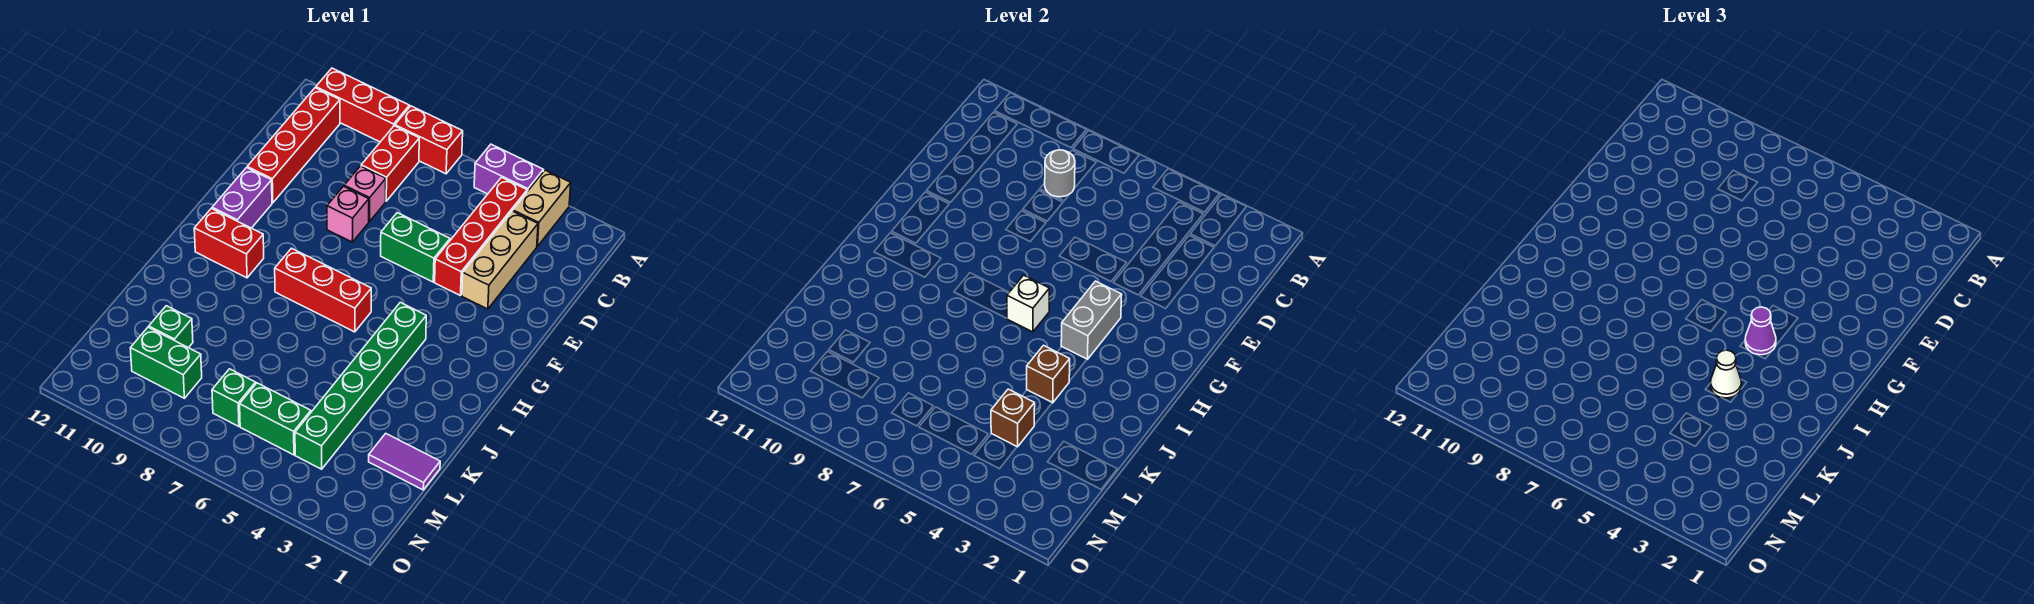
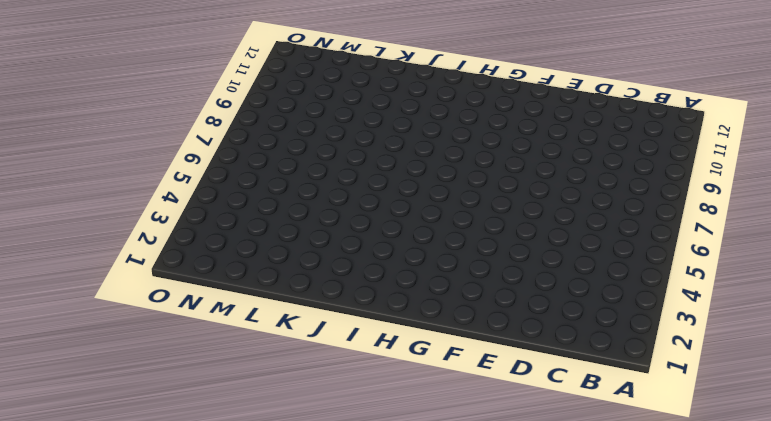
none -> tan brick A3:B3 level 1
none -> purple brick A4:A5 level 1
none -> red brick A7:A8 level 1

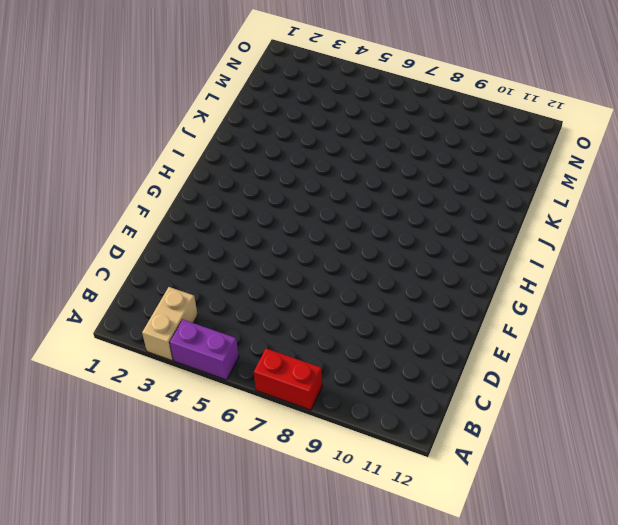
none -> red brick A9:A11 level 1
none -> red brick B4:E4 level 1
none -> red brick B8:C8 level 1

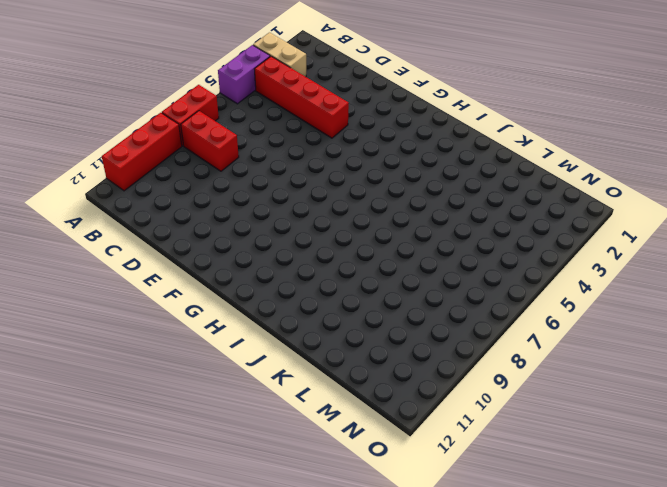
none -> red brick B11:E11 level 1
none -> tan brick C3:E3 level 1
none -> pink brick D8 level 1

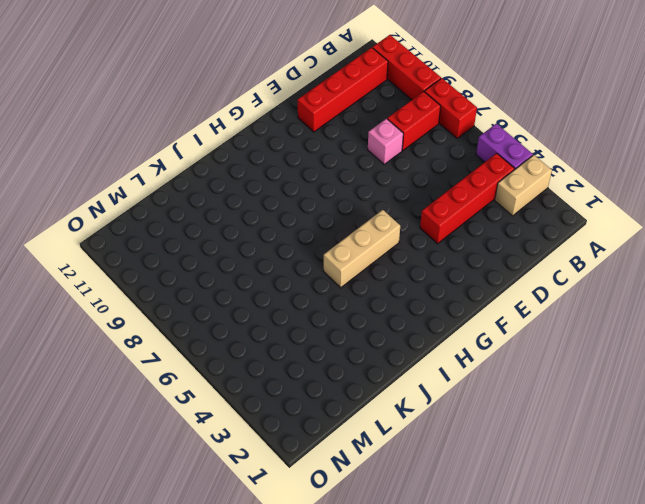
tan brick G5:I5 level 1 -> tan brick C3:E3 level 1
none -> green brick E5:E6 level 1
none -> pink brick E8 level 1
none -> purple brick F11:G11 level 1

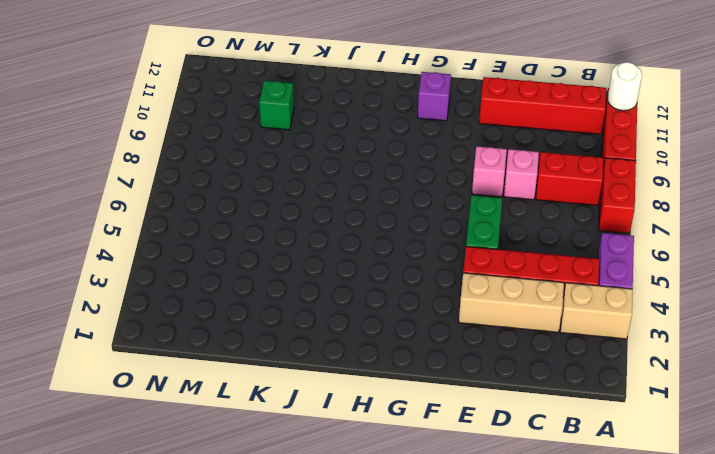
white round brick A11 level 2 -> none
purple brick G11 level 1 -> purple brick F11:G11 level 1
none -> green brick H4:M4 level 1
none -> red brick H6:H8 level 1
none -> red brick H10:H11 level 1

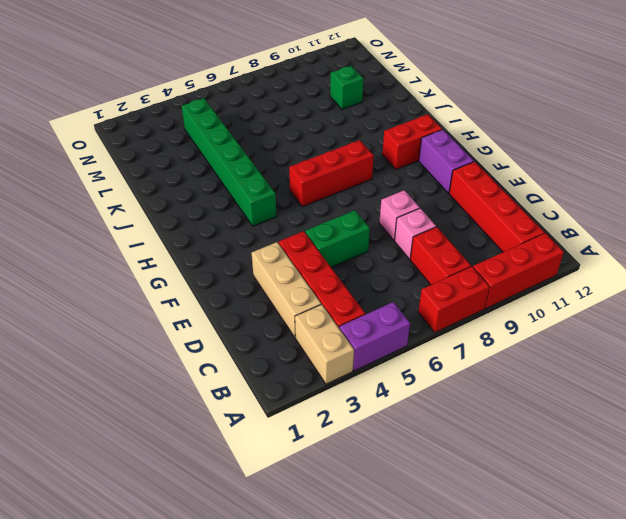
none -> purple tile L1:L2 level 1
none -> green brick M5:M6 level 1
none -> green brick M7 level 1

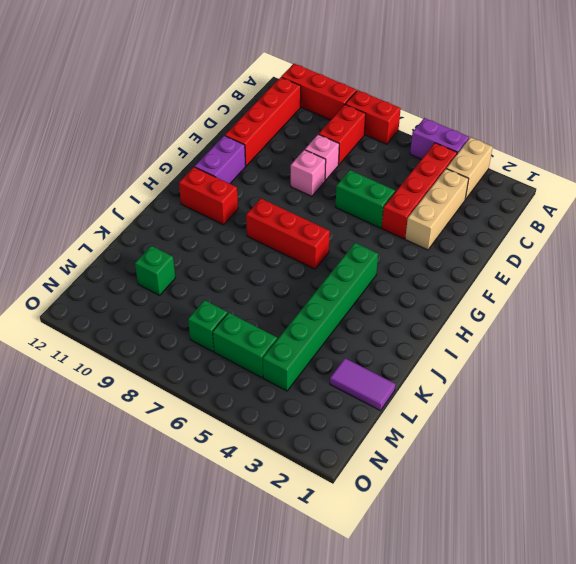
none -> green brick M9:M10 level 1
none -> grey round brick C8 level 2
none -> grey brick G4:H4 level 2

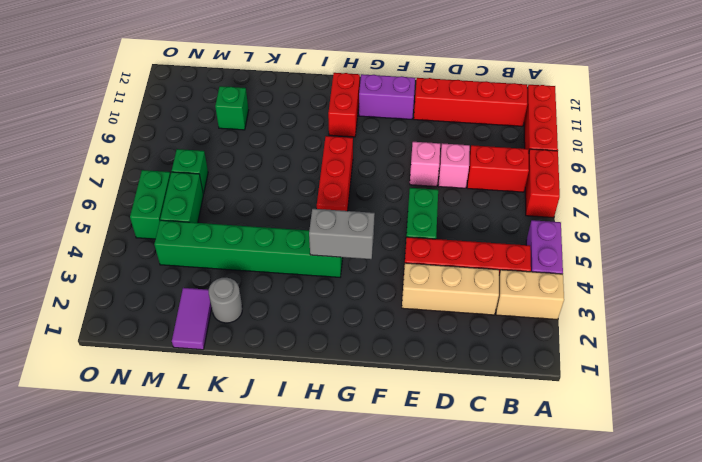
grey round brick K2 level 1 -> grey round brick C8 level 2
green brick N5:N6 level 1 -> green brick M9:M10 level 1
none -> white brick H6 level 2
none -> brown brick J4 level 2
none -> brown brick L4 level 2

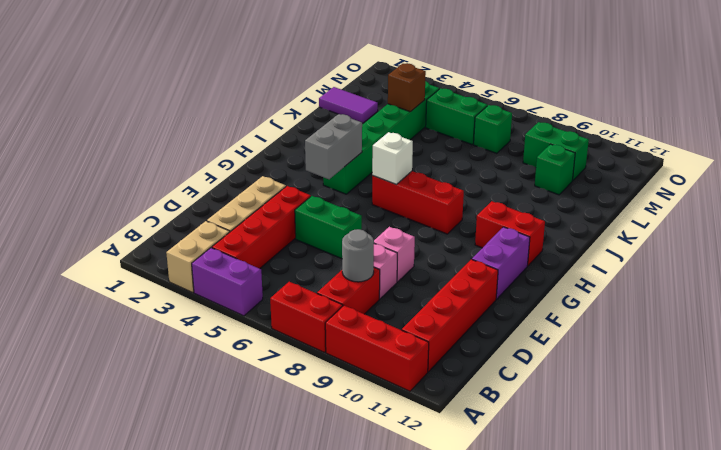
none -> brown brick J4 level 2
none -> purple cone H4 level 3
none -> white cone J4 level 3

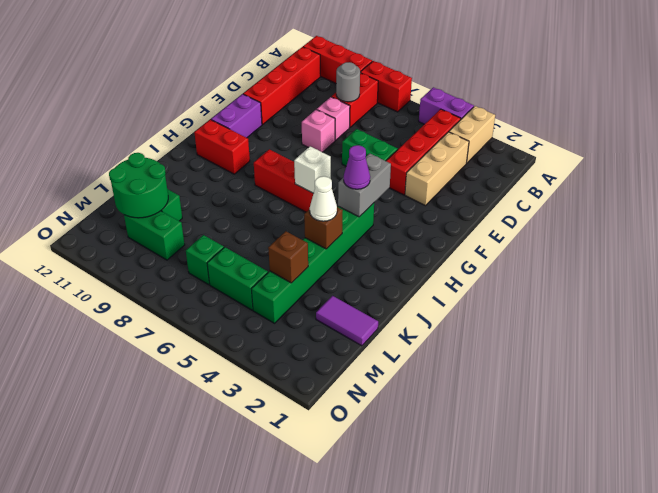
green round brick L10:M11 level 2 -> none

